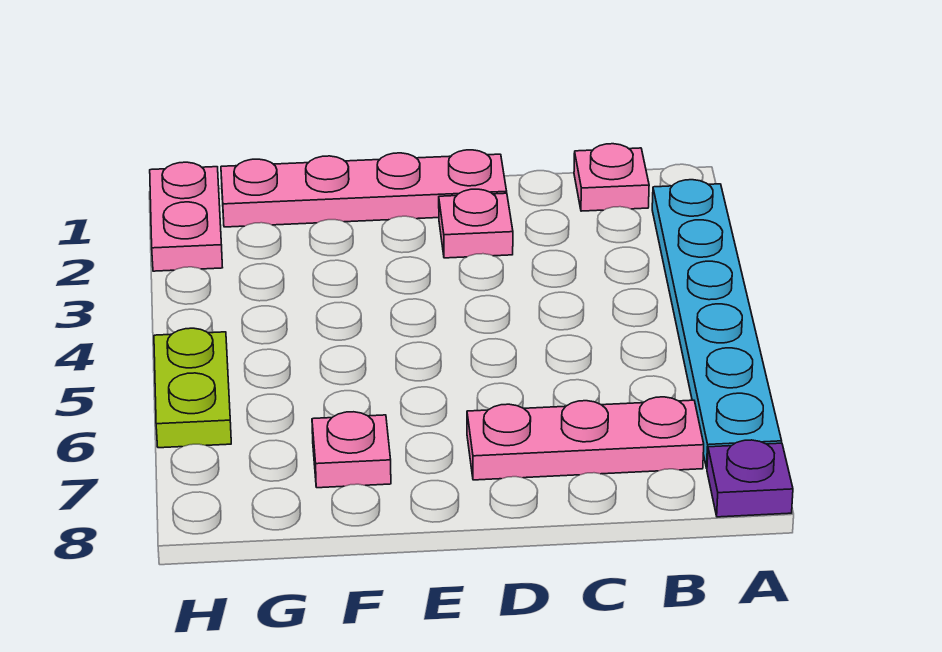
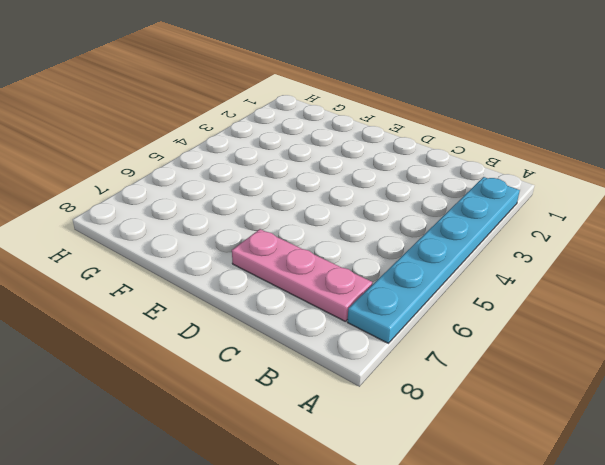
none -> purple plate A8 level 1
none -> pink plate B1 level 1

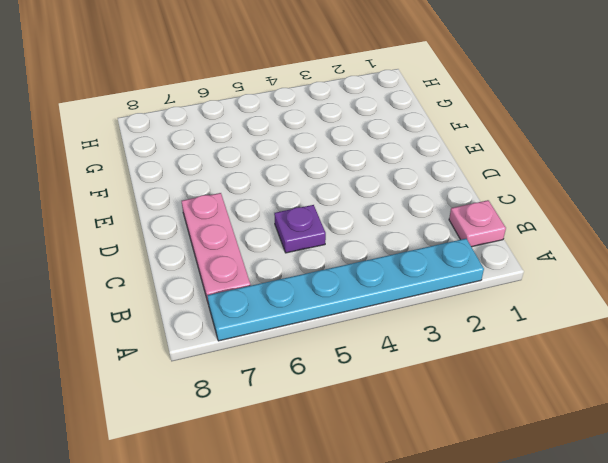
purple plate C5 level 1 -> purple plate A8 level 1
none -> pink plate D1:G1 level 1
none -> pink plate D2 level 1

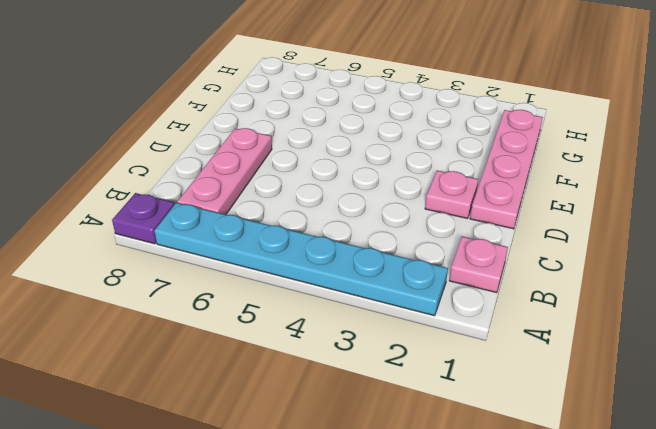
none -> pink plate F7 level 1
none -> pink plate H1:H2 level 1

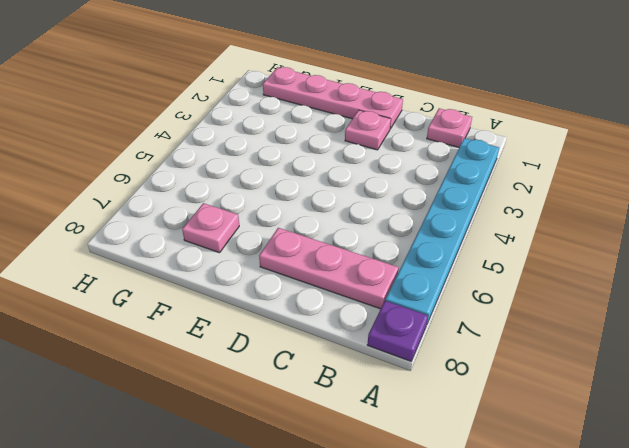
none -> pink plate H1:H2 level 1
none -> lime plate H5:H6 level 1

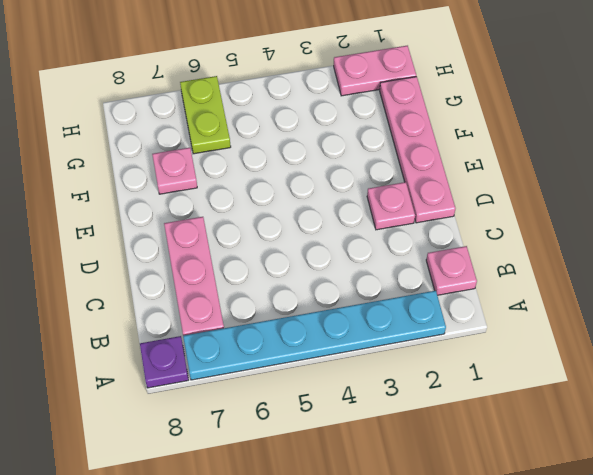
lime plate G6:H6 level 1 -> lime plate H5:H6 level 1

